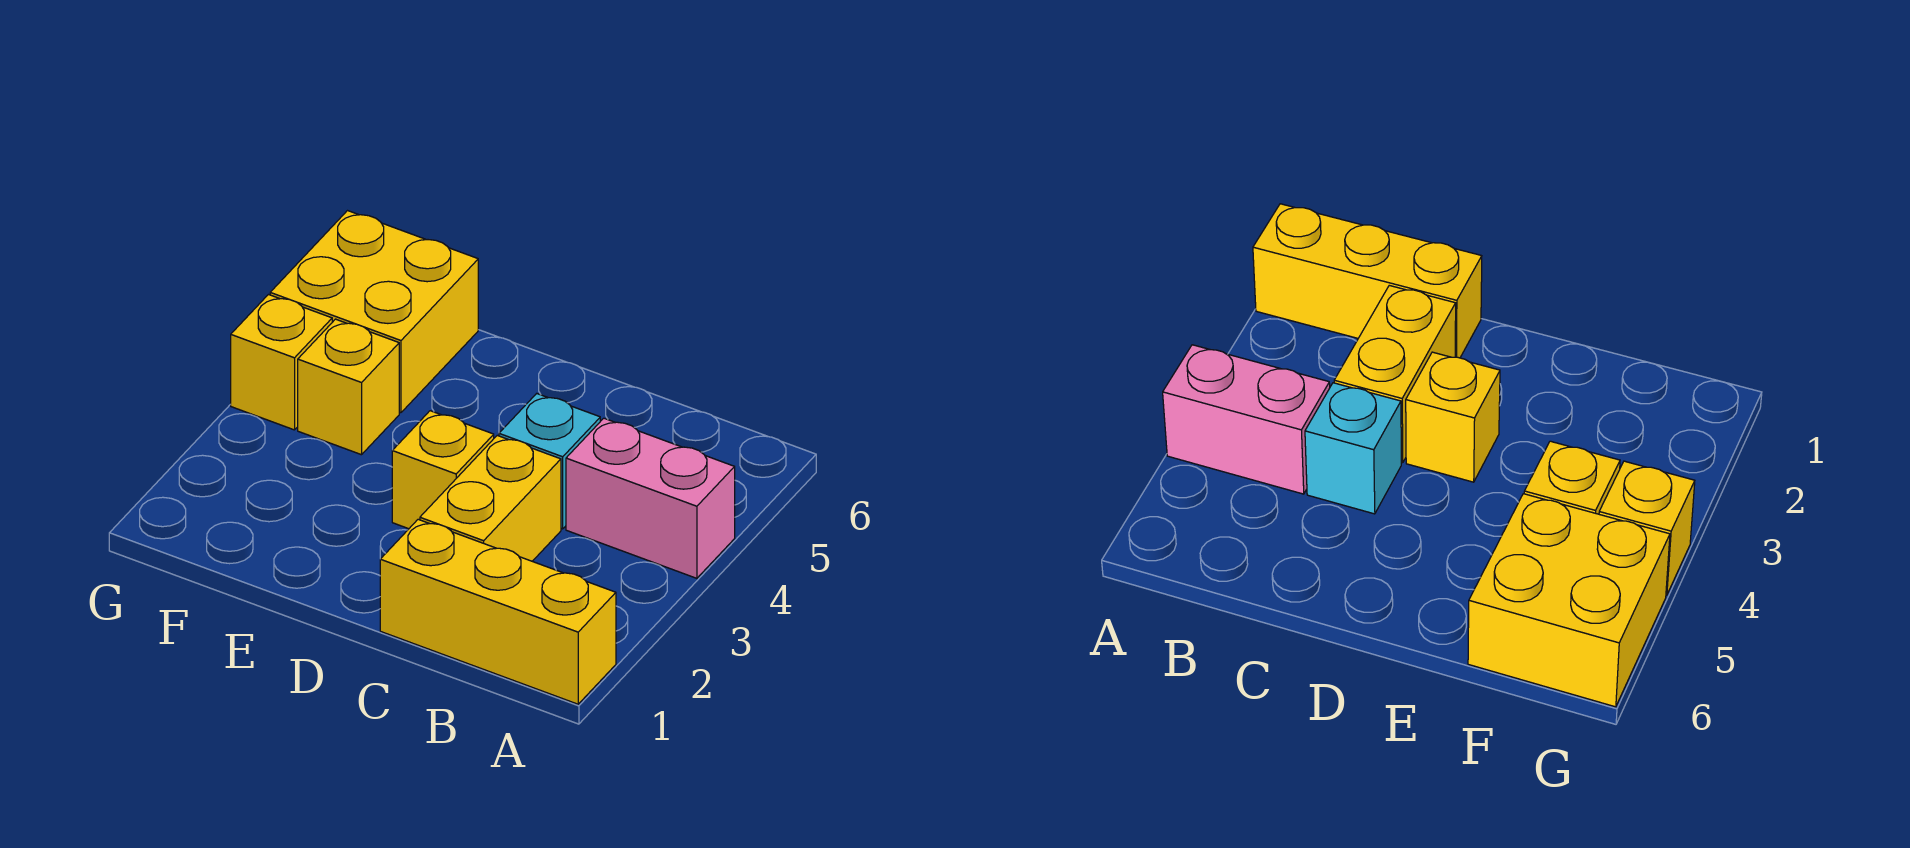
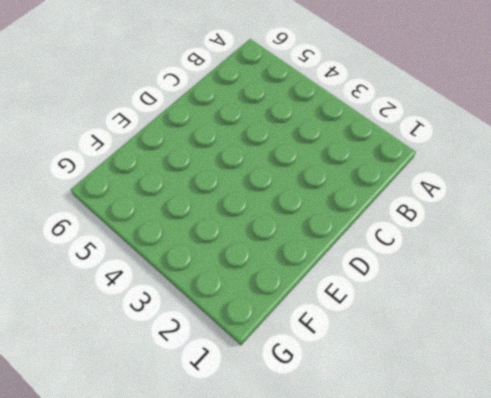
none -> yellow brick A1:C1 level 1
none -> pink brick A4:B4 level 1

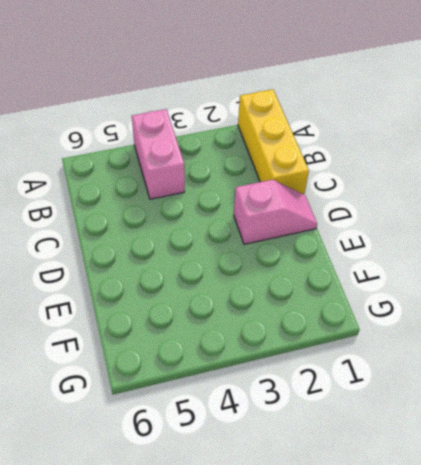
pink slope D1:D2 level 1 top 2 -> none
none -> yellow brick C2:C3 level 1
none -> cyan brick C4 level 1

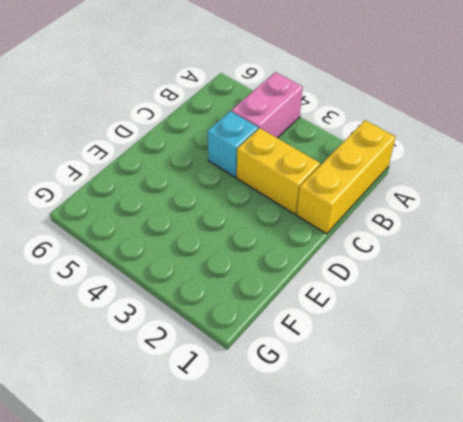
none -> yellow brick D3 level 1
none -> yellow brick F4 level 1

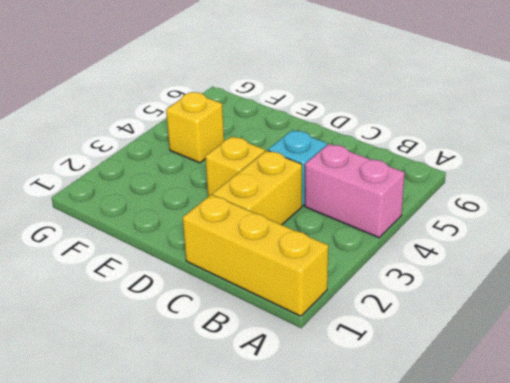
none -> yellow brick F5:G6 level 1
none -> yellow brick G4 level 1

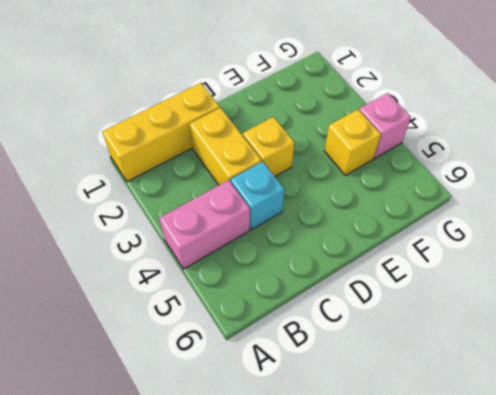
pink brick G4 level 1 -> yellow brick G4 level 1
none -> yellow brick F5:G6 level 1

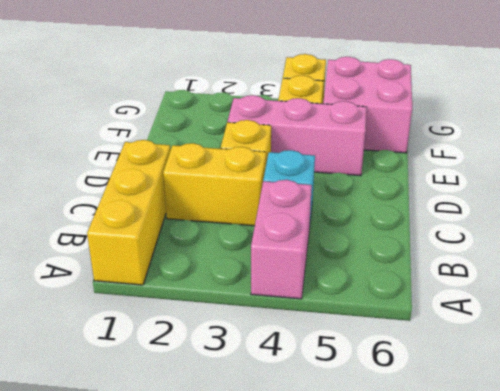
pink brick E3:E5 level 1 -> none
pink brick F5:G6 level 1 -> yellow brick F5:G6 level 1

